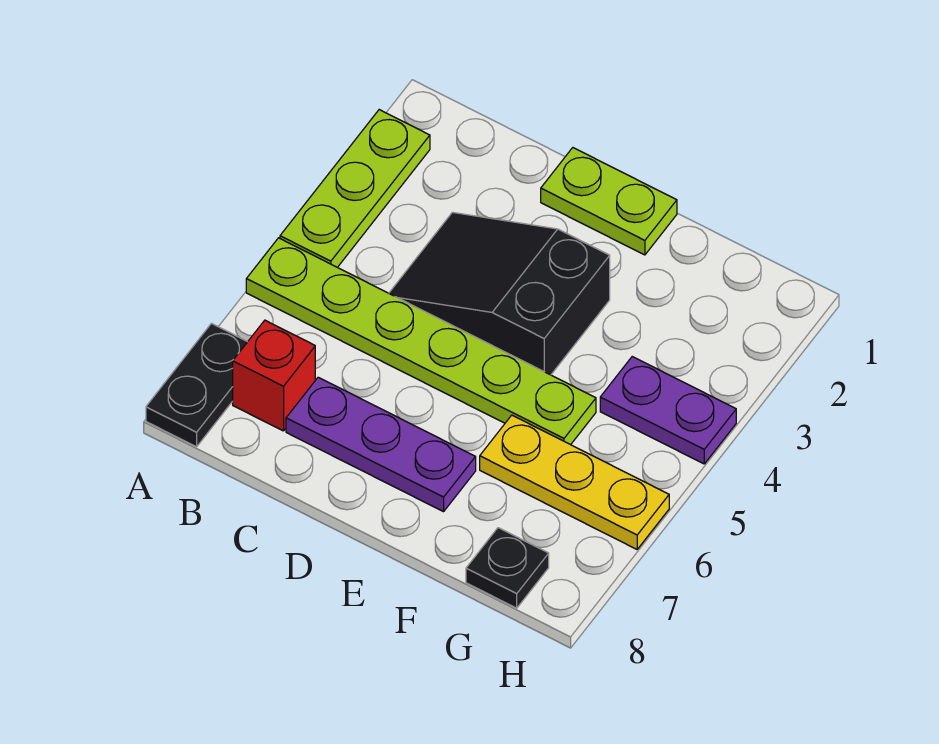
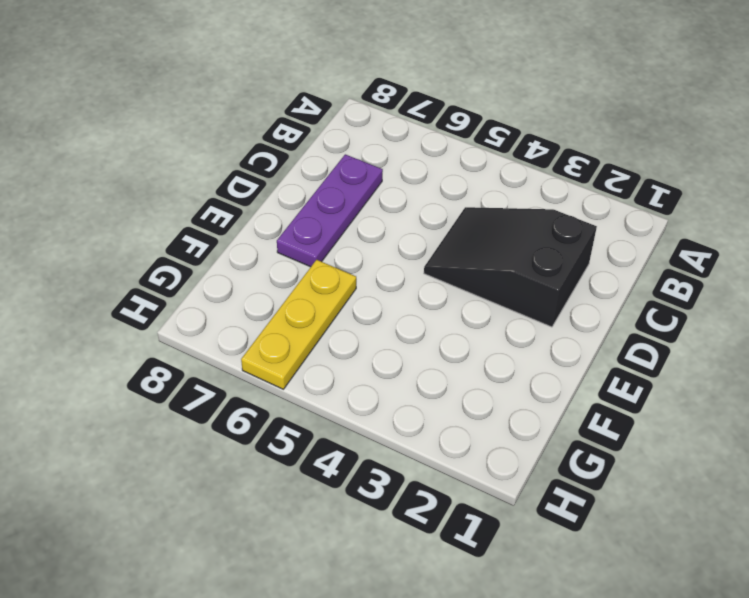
black slope C2:D4 level 1 top 2 -> black slope C3:E4 level 1 top E
none -> lime plate A2:A4 level 1
none -> lime plate A5:F5 level 1

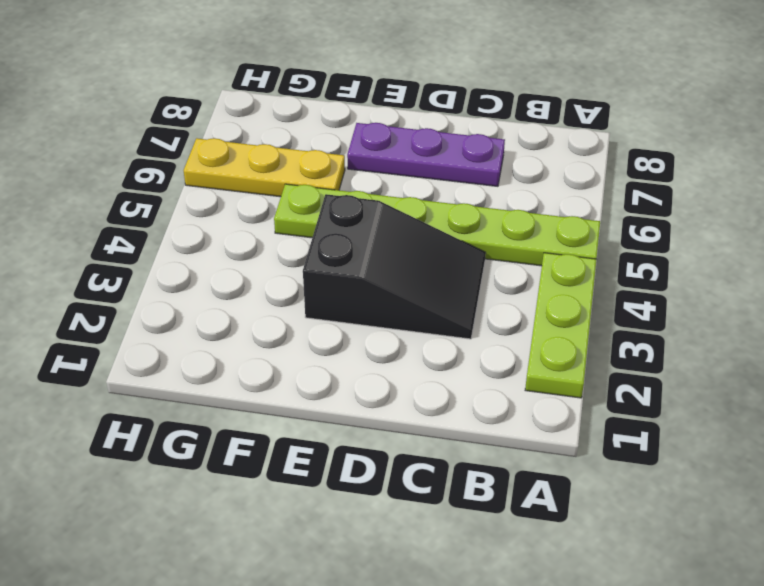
none -> black plate A7:A8 level 1
none -> red brick B7 level 1

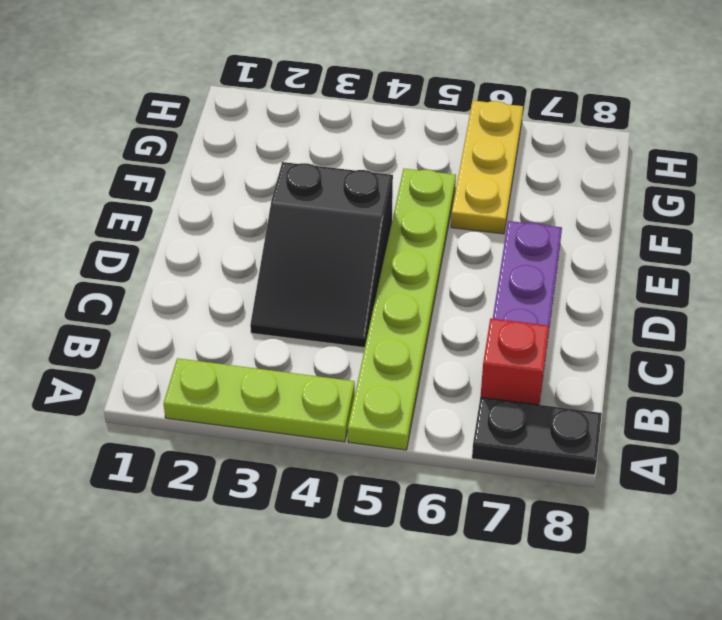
none -> lime plate D1:E1 level 1
none -> purple plate G4:H4 level 1

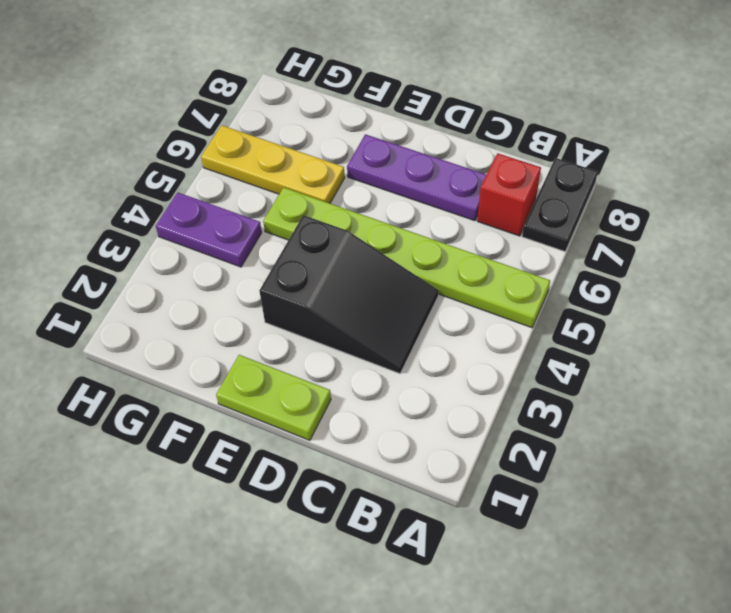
none -> lime plate A2:A4 level 1
none -> black plate G8 level 1

